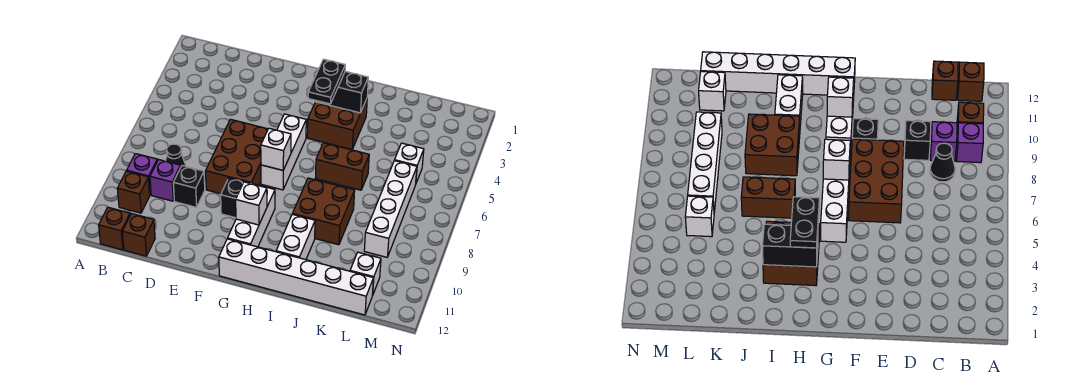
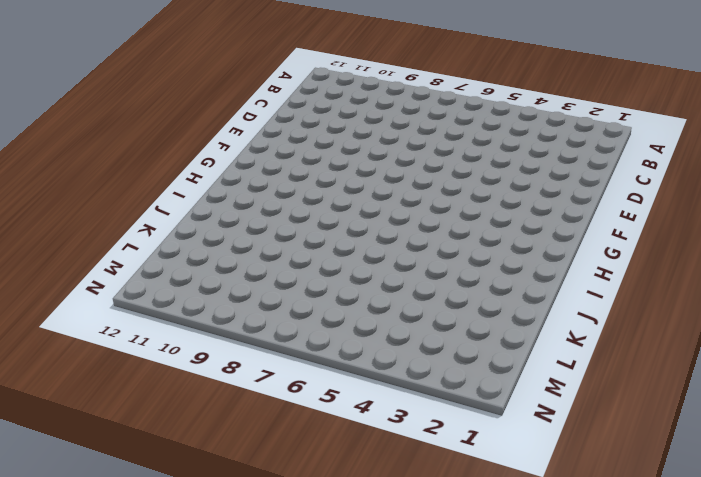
none -> purple brick B9 level 1
none -> brown brick B10 level 1
none -> brown brick B12 level 1

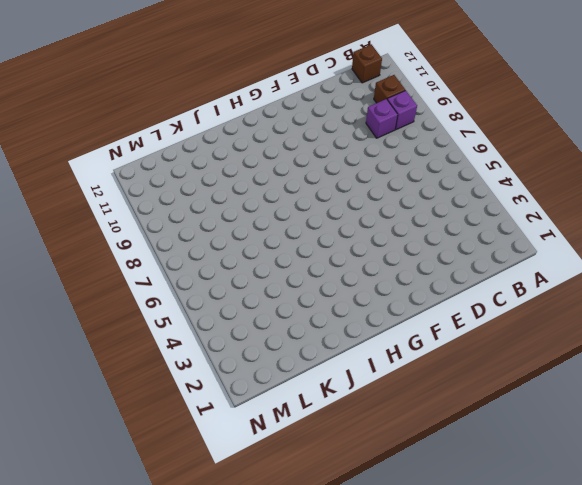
none -> black cone C8 level 1
none -> brown brick C12 level 1
none -> black brick D9 level 1

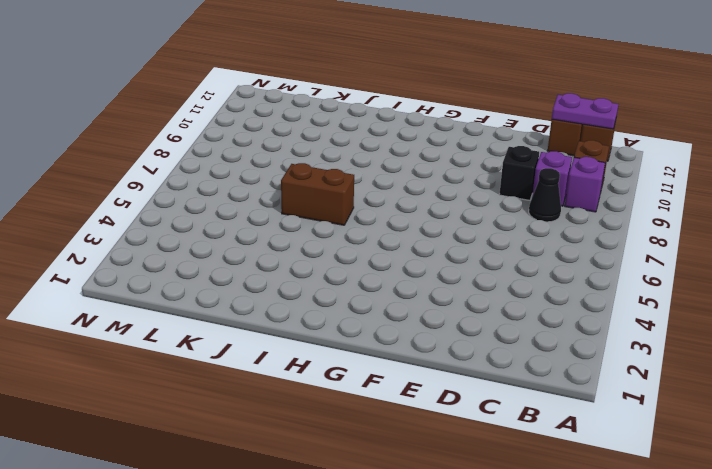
purple plate B12:C12 level 2 -> none
none -> brown brick E6:F8 level 1
none -> black brick F9 level 1
none -> white brick G5:G7 level 1

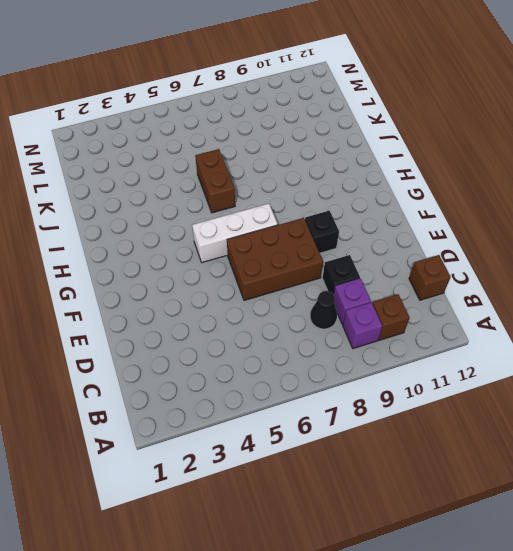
none -> brown brick B12 level 1
none -> white brick G9:G11 level 1
none -> white brick G12:L12 level 1

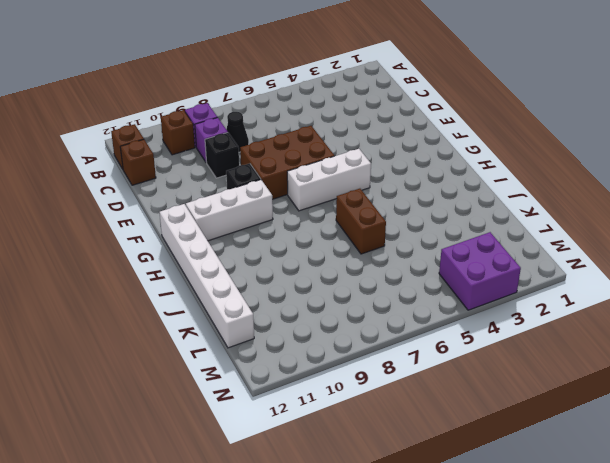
purple brick M3:N4 level 1 -> none
none -> brown brick H3:I4 level 1
none -> brown brick I8:J9 level 1
none -> white brick I10:I11 level 1

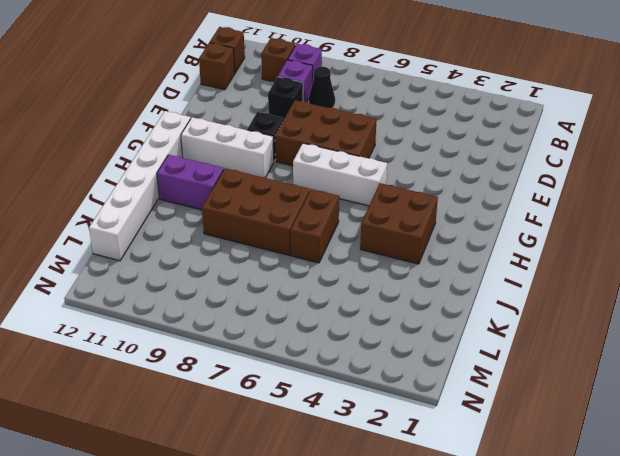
brown brick I7:J9 level 1 -> brown brick I8:J9 level 1
purple brick I10:I11 level 1 -> white brick I10:I11 level 1
none -> white brick L5 level 1
none -> white brick L6:L9 level 1
none -> white brick L11 level 1

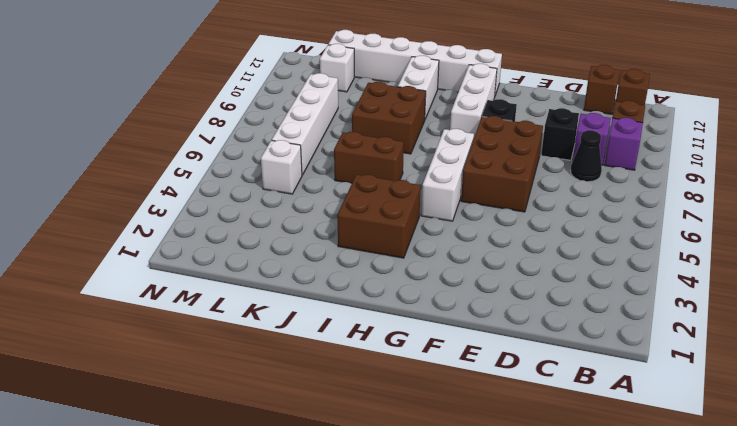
none -> white brick G7 level 2
none -> white brick G10 level 2
none -> black brick H3:I3 level 2

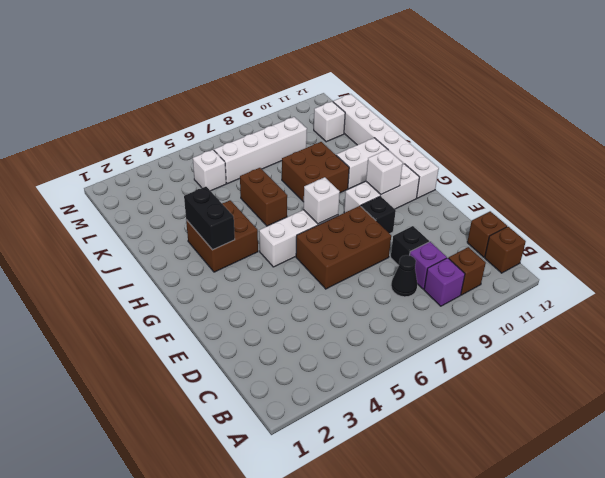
none -> black plate H3:H4 level 3

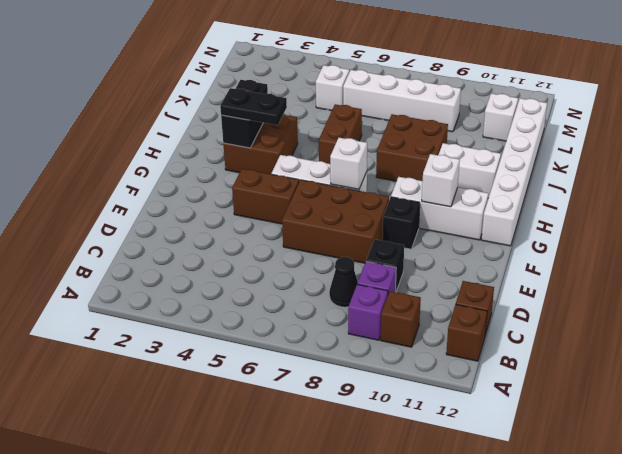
brown brick F4:F5 level 1 -> none

